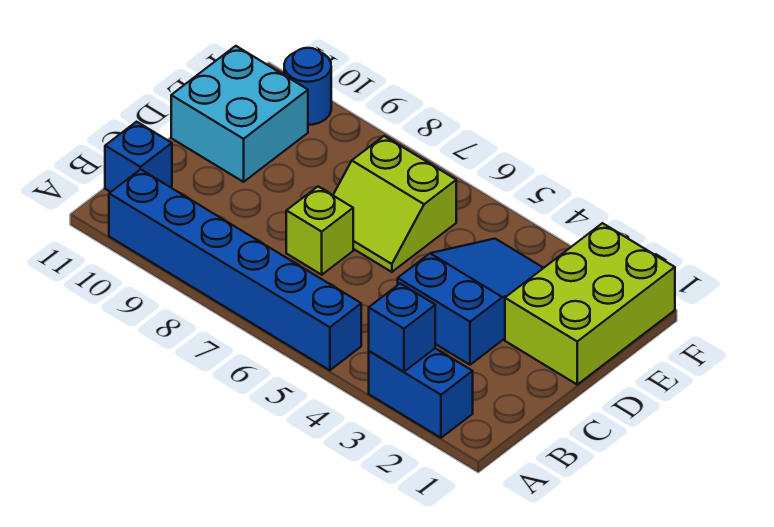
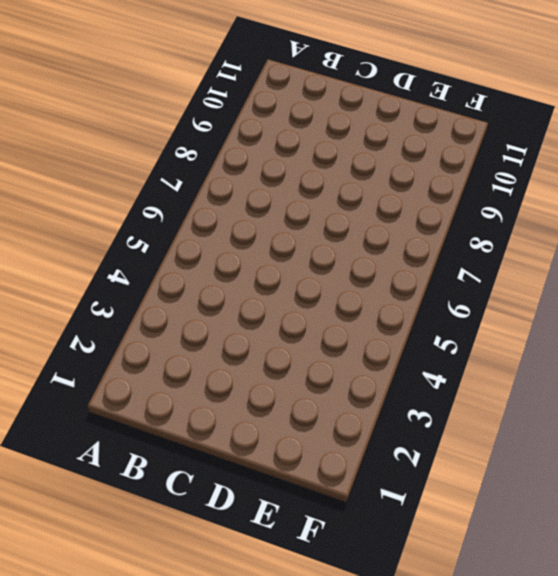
none -> blue brick A2:A3 level 1
none -> blue brick A5:A10 level 1

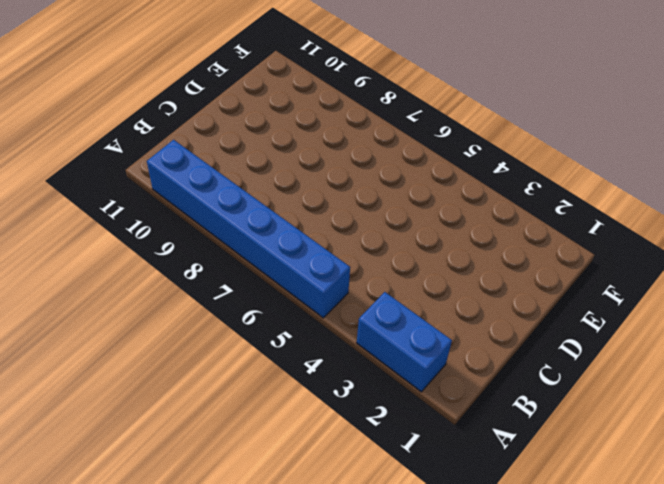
none -> blue brick B11 level 1
none -> blue slope C3:E4 level 1 top C

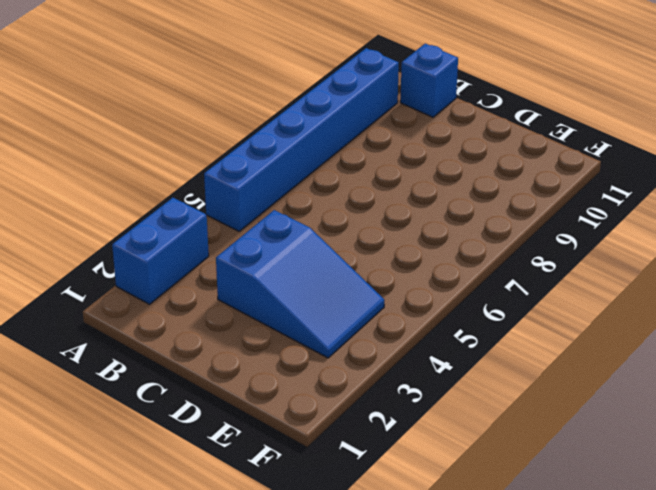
none -> lime brick C7 level 1
none -> lime brick D1:F2 level 1

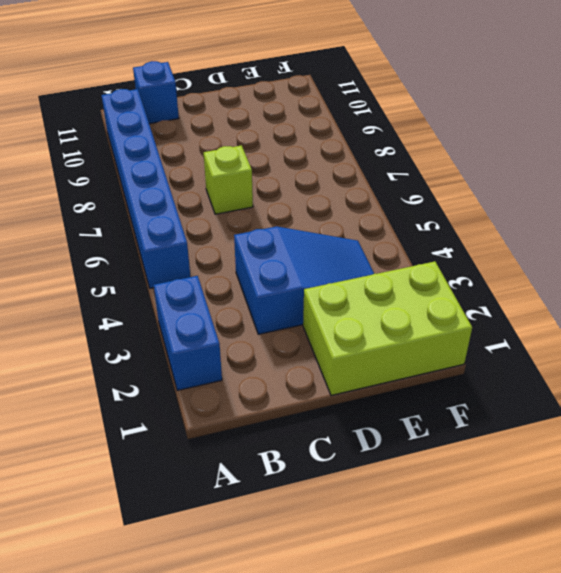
none -> lime slope D6:E7 level 1 top E
none -> cyan brick D10:E11 level 1

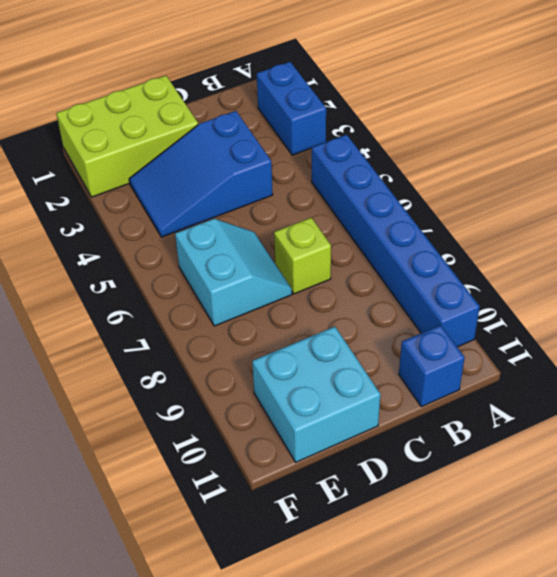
cyan slope D6:E7 level 1 top E -> lime slope D6:E7 level 1 top E
none -> blue round brick F10 level 1
none -> blue brick A3 level 2

